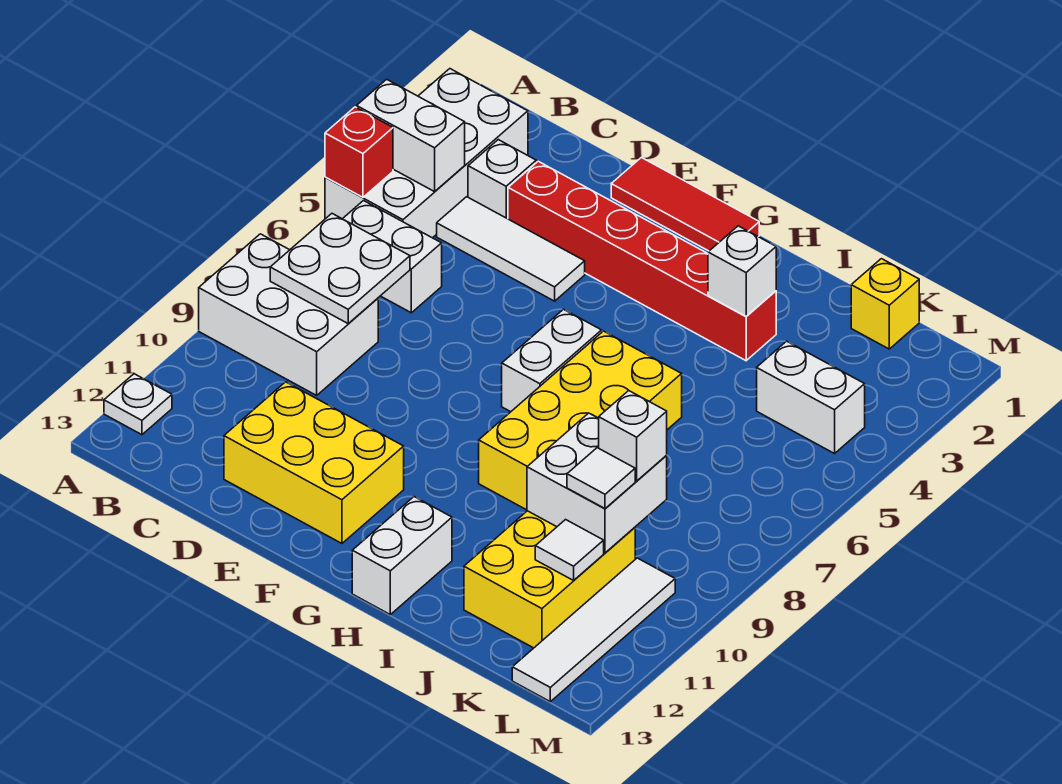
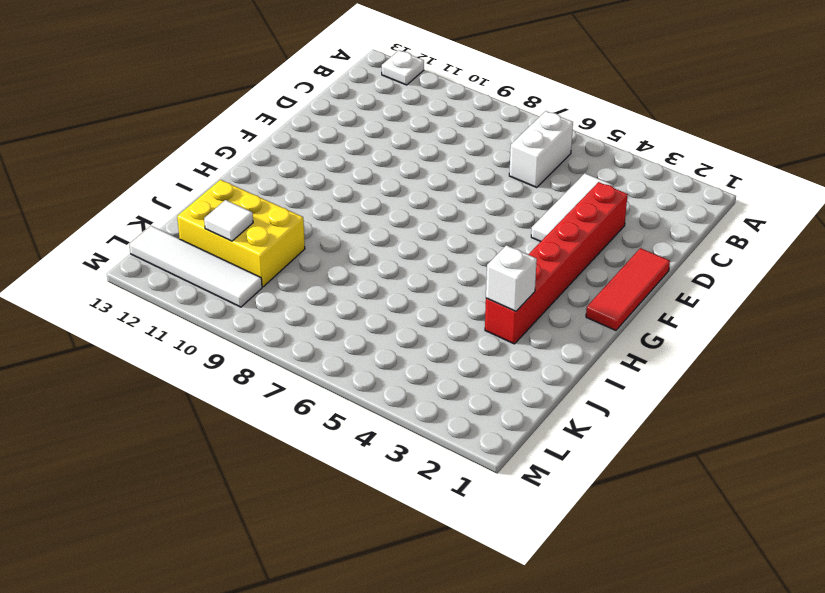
none -> white brick A2:B5 level 1
none -> white brick A8:C9 level 1
none -> white brick C3 level 1

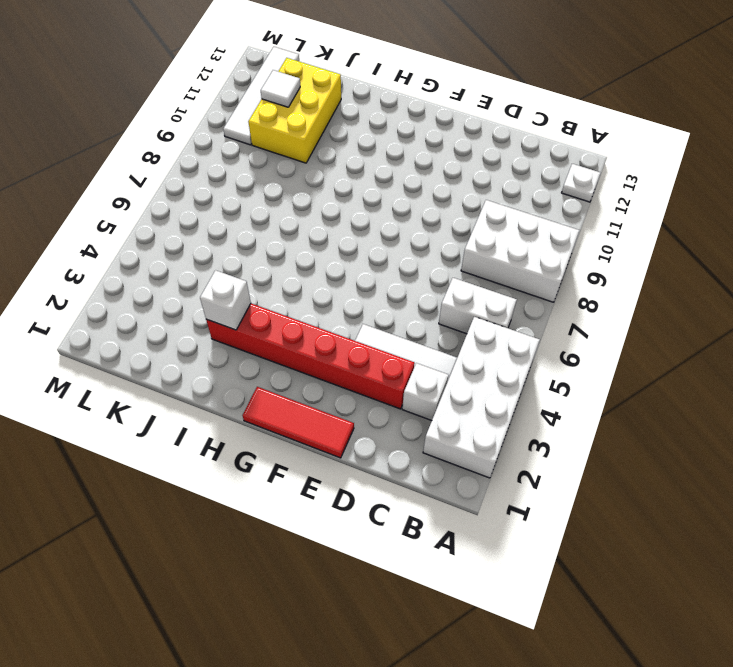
none -> yellow brick D11:F12 level 1
none -> white brick G6:G7 level 1
none -> yellow brick H6:I9 level 1

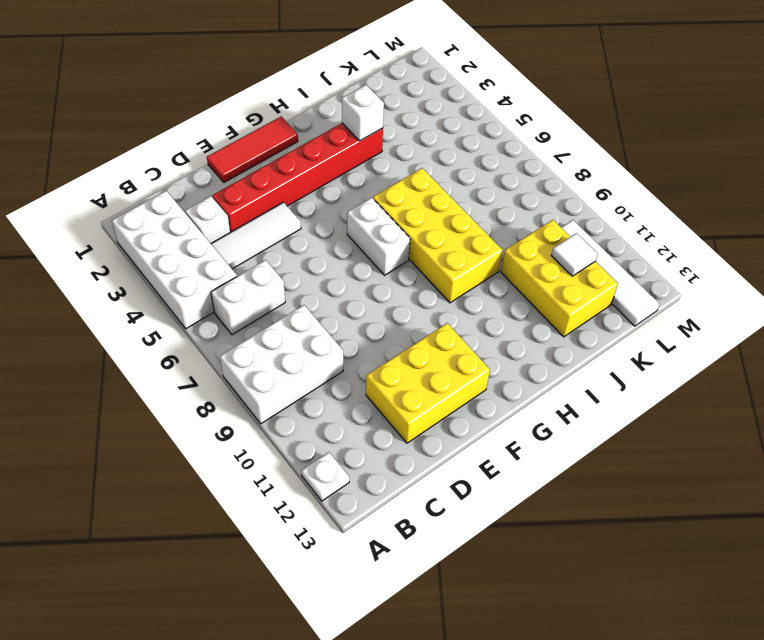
none -> white brick H12:H13 level 1
none -> yellow brick K1 level 1
none -> white brick K4:L4 level 1

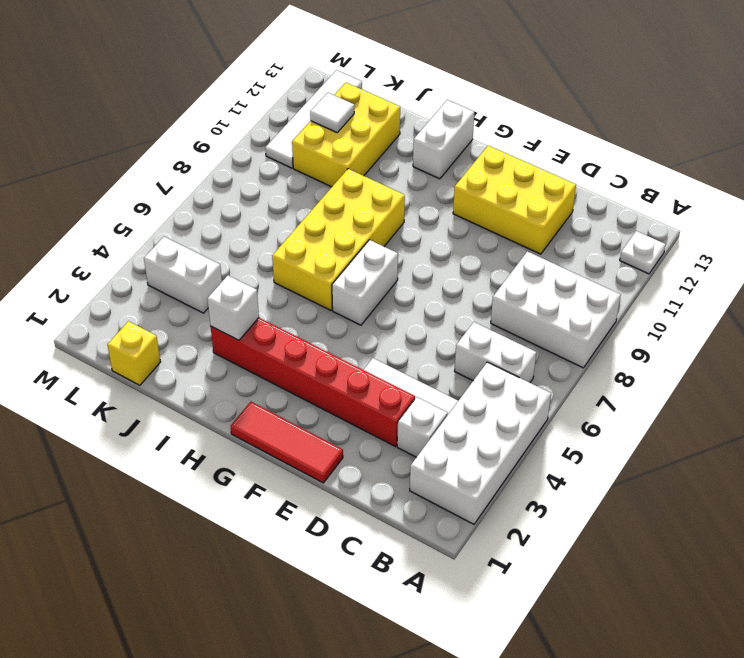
none -> white brick A4:B4 level 2
none -> red brick A5 level 2
none -> white plate B7:C8 level 2

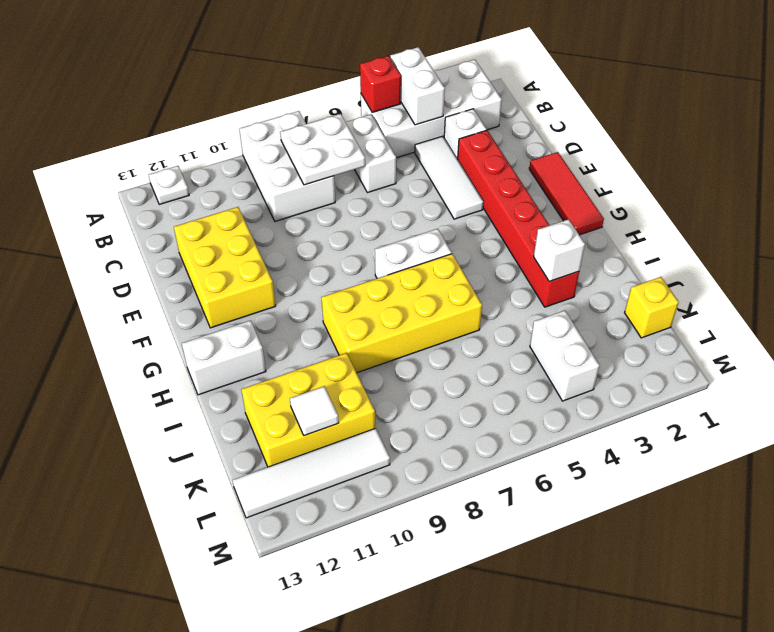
none -> white brick J9:K10 level 2
none -> white brick K9 level 3
none -> white tile K10 level 3

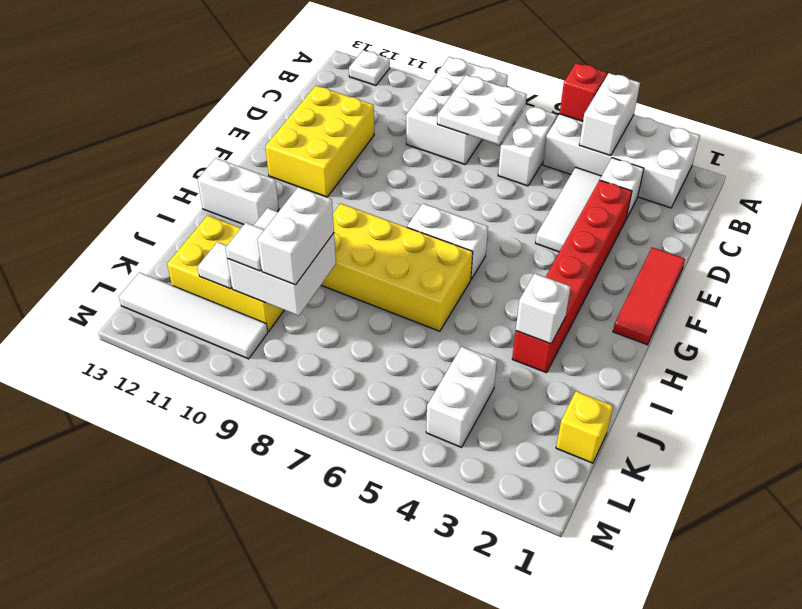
white brick J9:K9 level 3 -> white brick K9 level 3

